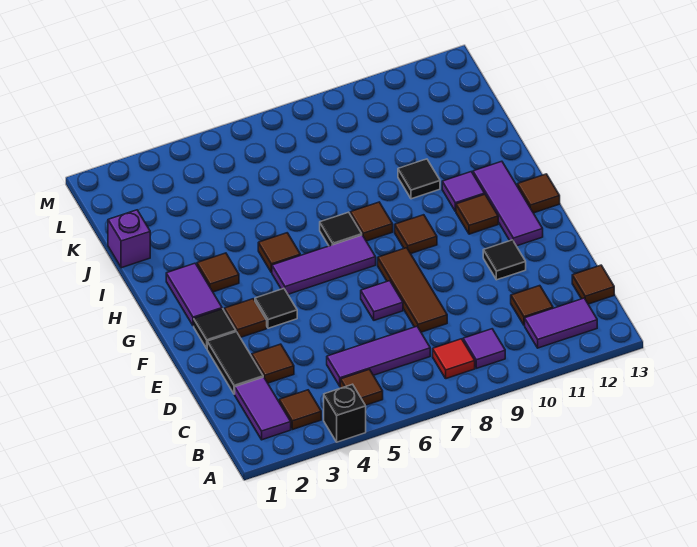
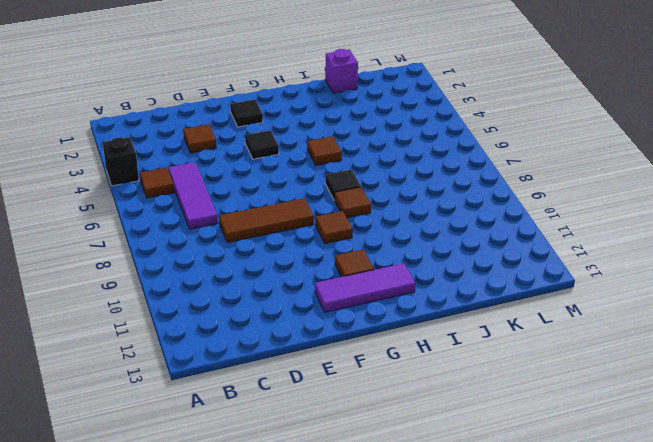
none -> purple tile B2:C2 level 1
none -> brown tile B3 level 1
none -> red tile B8 level 1
none -> purple tile B9 level 1

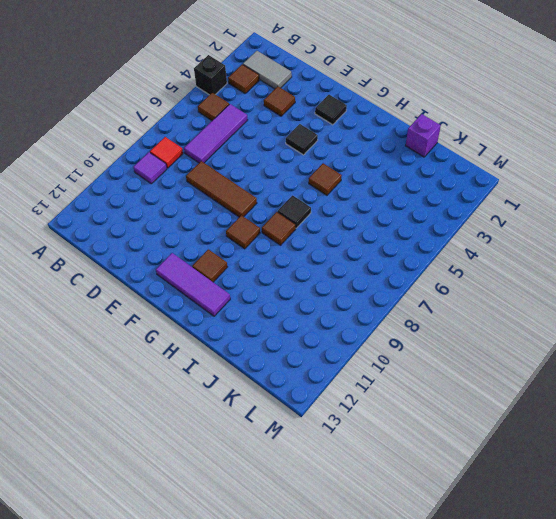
grey tile B2:C2 level 1 -> purple tile B2:C2 level 1
none -> purple tile B11:B12 level 1
none -> brown tile C11 level 1
none -> brown tile C13 level 1
none -> black tile D2:E2 level 1

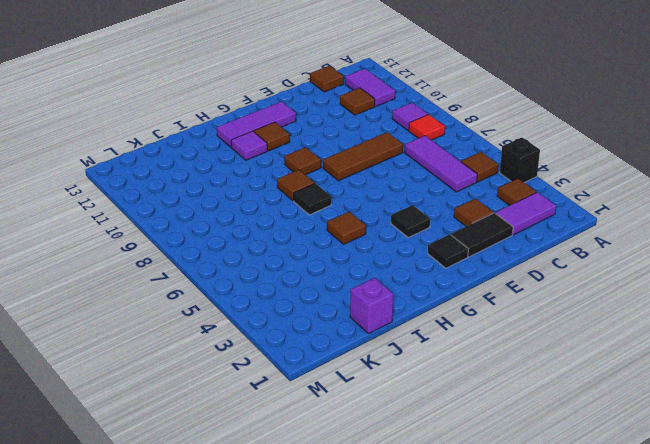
none -> purple tile E7 level 1
none -> black tile E11 level 1
none -> brown tile F3 level 1
none -> purple tile G2:H2 level 1

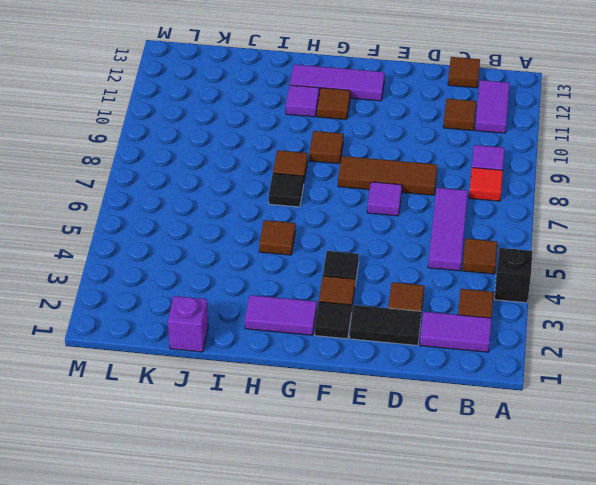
none -> black tile E11 level 1
none -> purple tile G5:G7 level 1
none -> brown tile G13 level 1
none -> brown tile H3 level 1

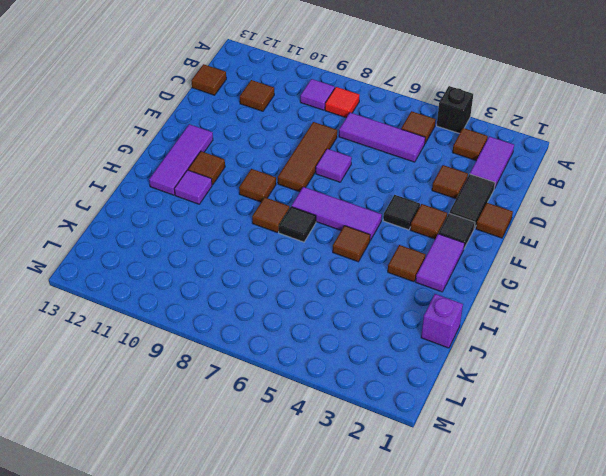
brown tile E1 level 1 -> brown tile G13 level 1
none -> purple tile B11:B12 level 1
none -> black tile E11 level 1
none -> black tile I10 level 1

